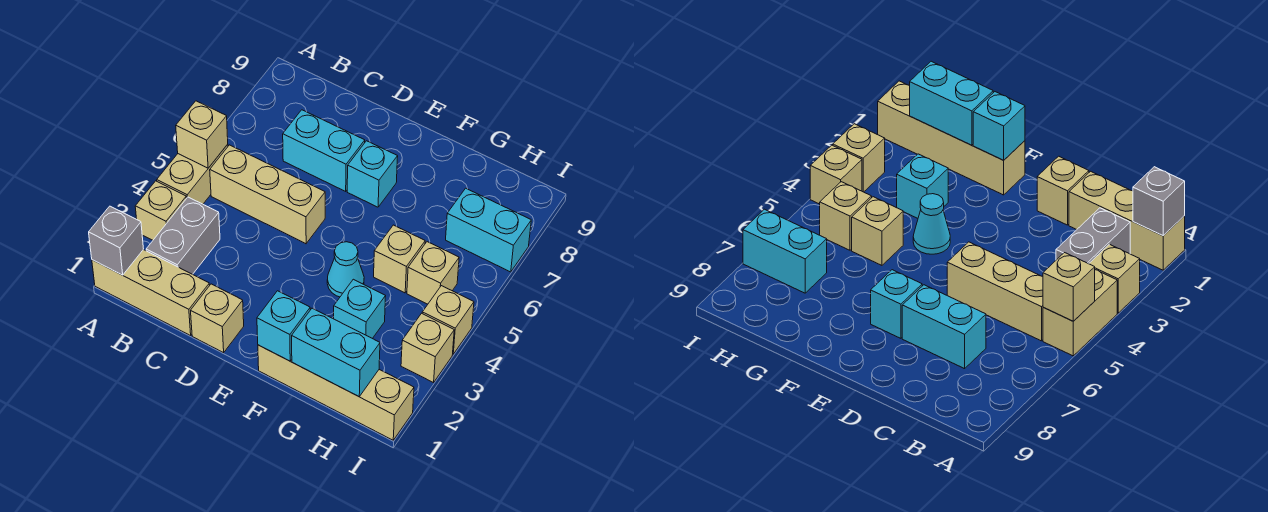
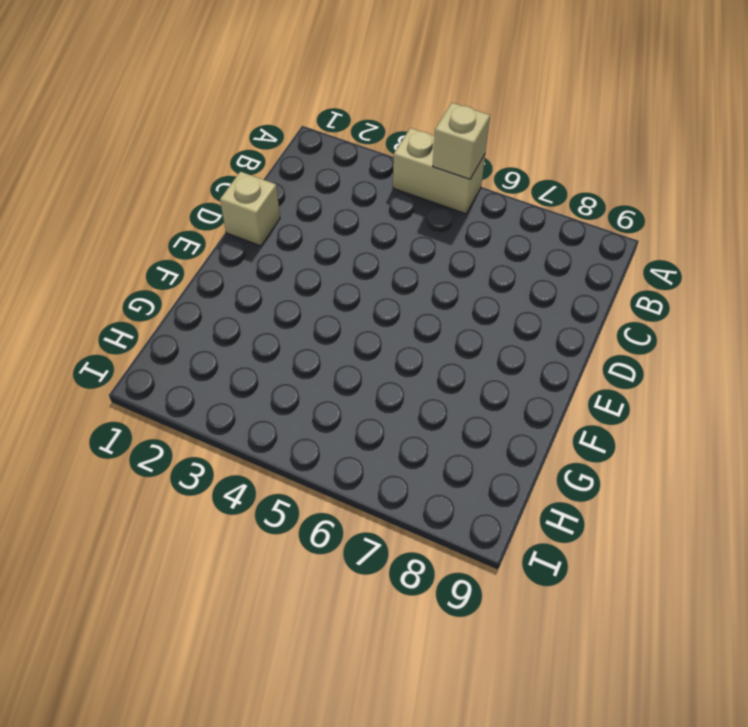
none -> tan brick A1:C1 level 1
none -> tan brick A3 level 1
none -> grey brick B2:B3 level 1

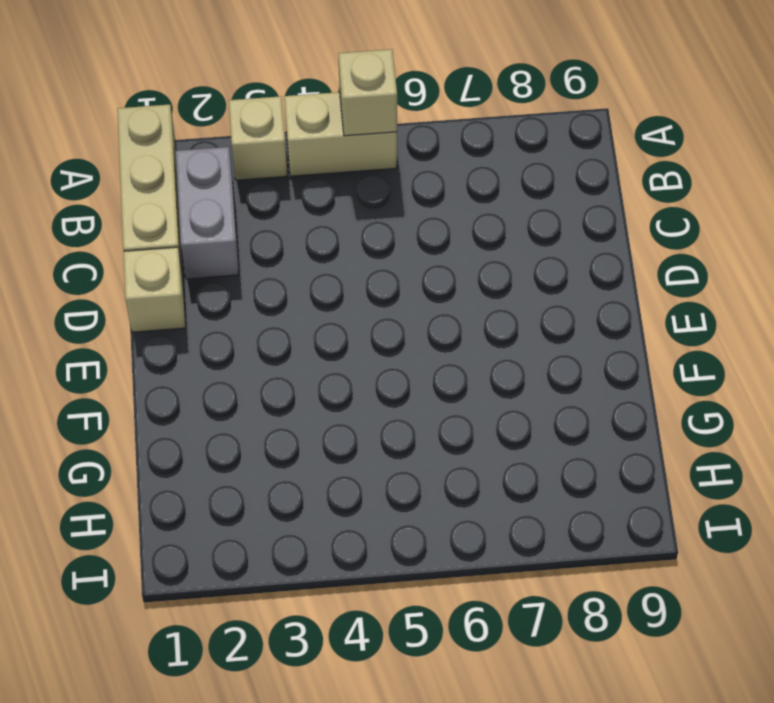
grey brick B2:C2 level 1 -> grey brick B2:B3 level 1
none -> tan brick B5:D5 level 1
none -> cyan brick C7:D7 level 1
none -> cyan brick E7 level 1

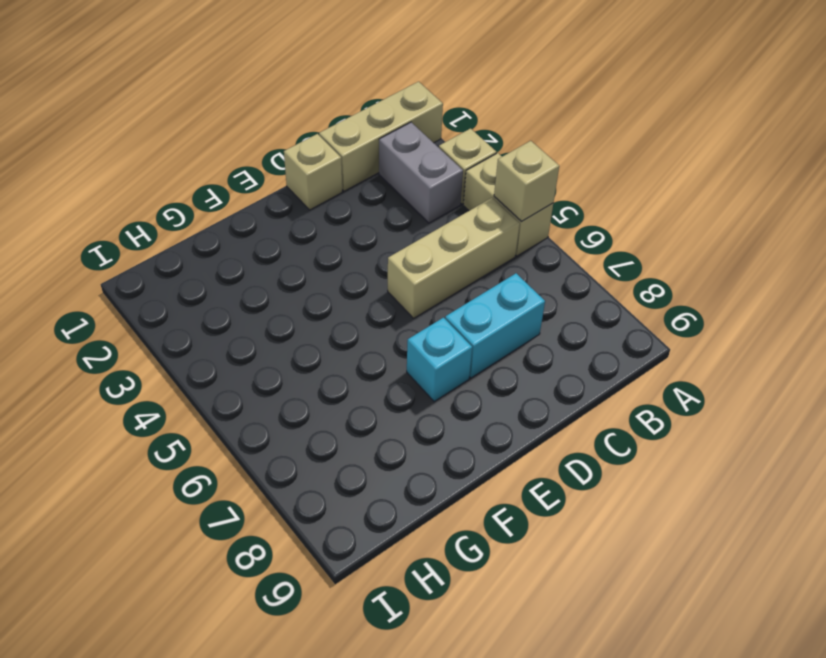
none -> tan brick F1:I1 level 1
none -> cyan cone F4 level 1
none -> cyan brick G3 level 1

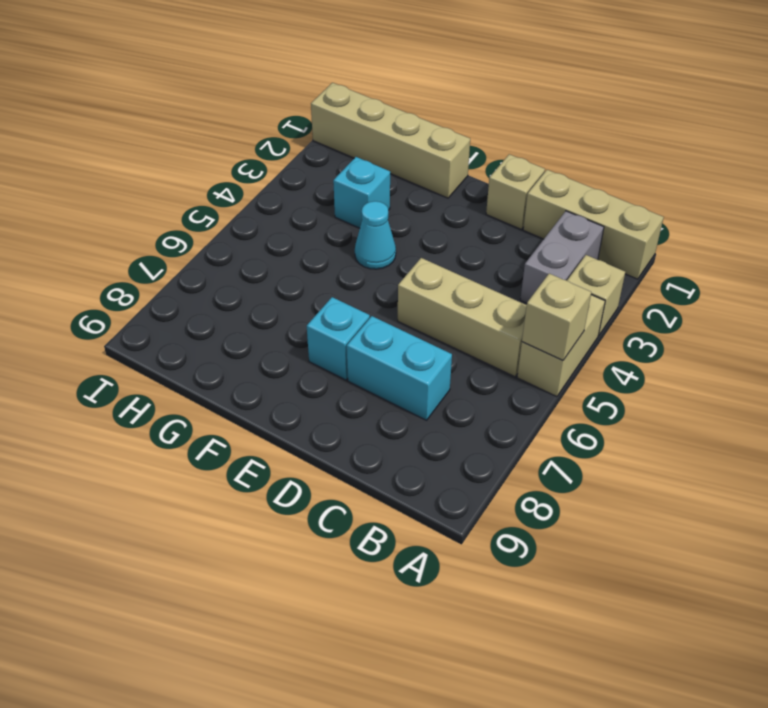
none -> tan brick G5 level 1
none -> tan brick H5 level 1
none -> cyan brick H7:I7 level 1

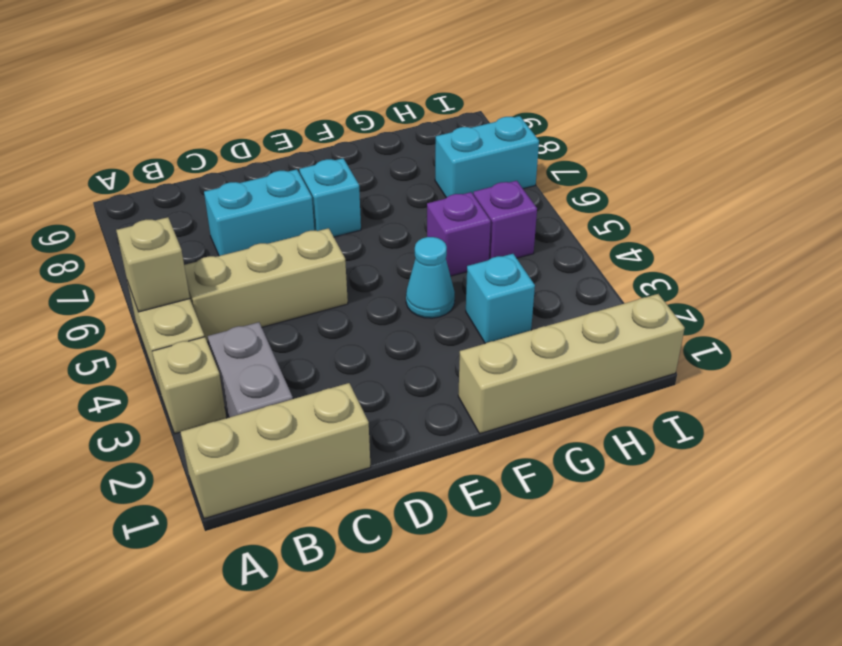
purple brick G5 level 1 -> tan brick G5 level 1
purple brick H5 level 1 -> tan brick H5 level 1
none -> tan brick D1 level 1
none -> tan brick I3 level 1
none -> tan brick I4 level 1

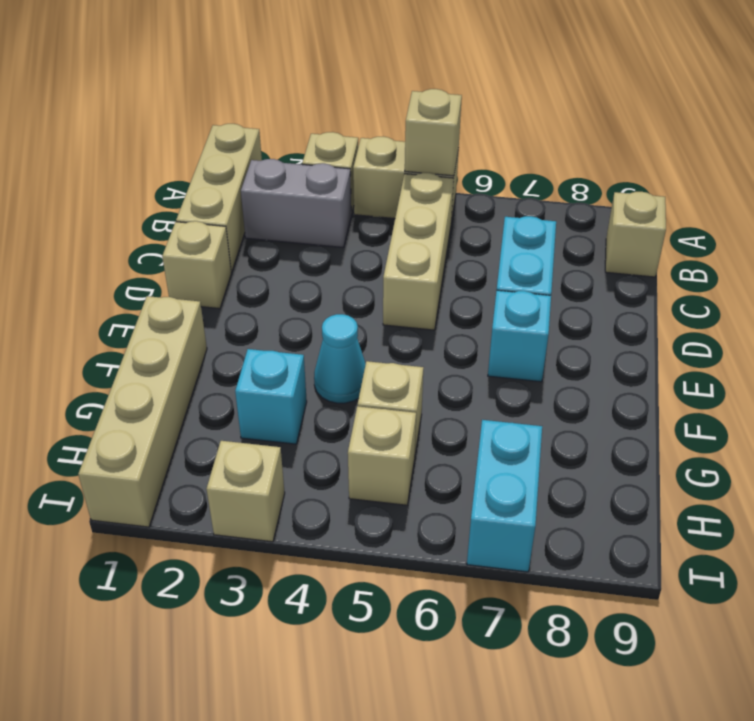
tan brick B9 level 1 -> tan brick I4 level 1
none -> grey brick A1 level 2
none -> cyan brick F1 level 2
none -> cyan brick G1:H1 level 2

